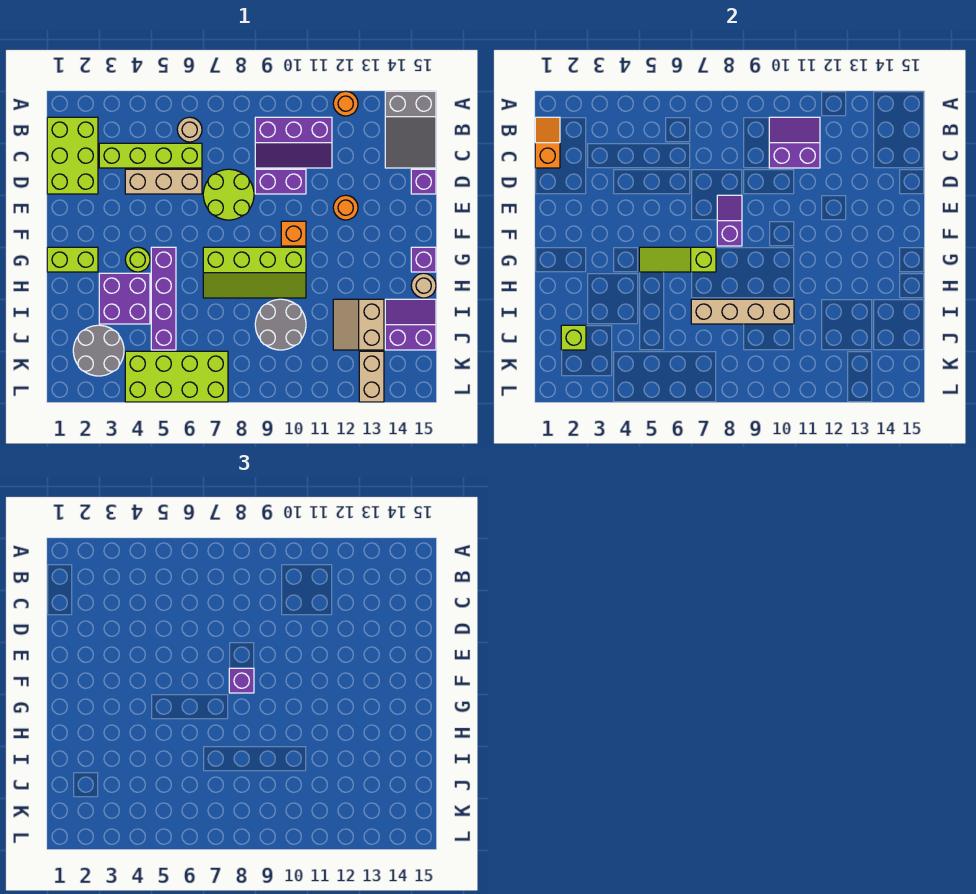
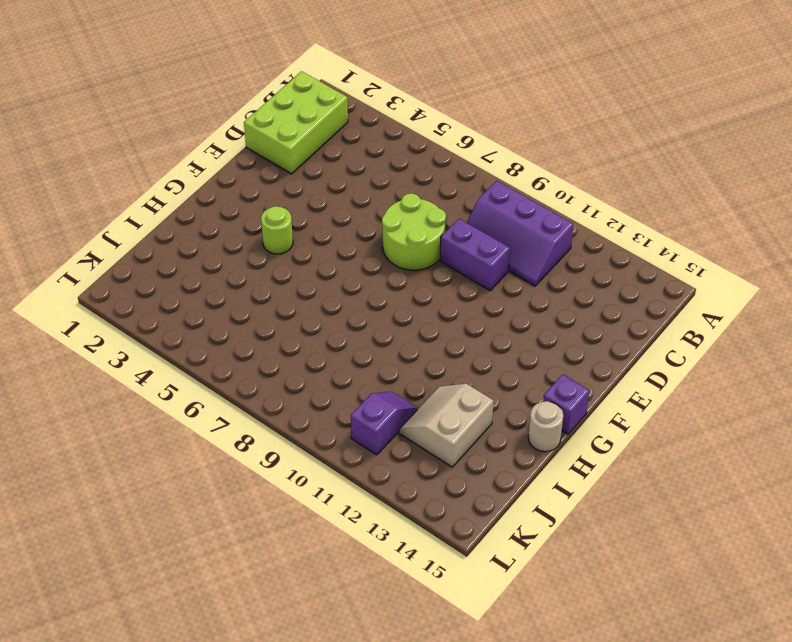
purple slope J11:K11 level 1 top K -> purple slope E8:F8 level 2 top F
none -> orange round brick A12 level 1
none -> grey slope A14:C15 level 1 top A
none -> tan round brick B6 level 1
none -> lime brick C3:C6 level 1

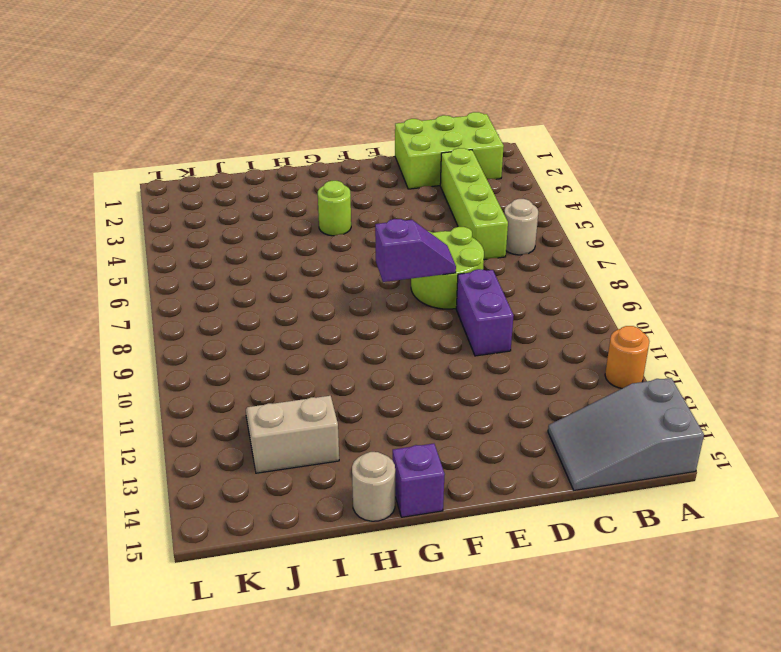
none -> purple slope B9:C11 level 1 top B
none -> tan brick D4:D6 level 1
none -> purple brick D15 level 1
none -> orange round brick E12 level 1

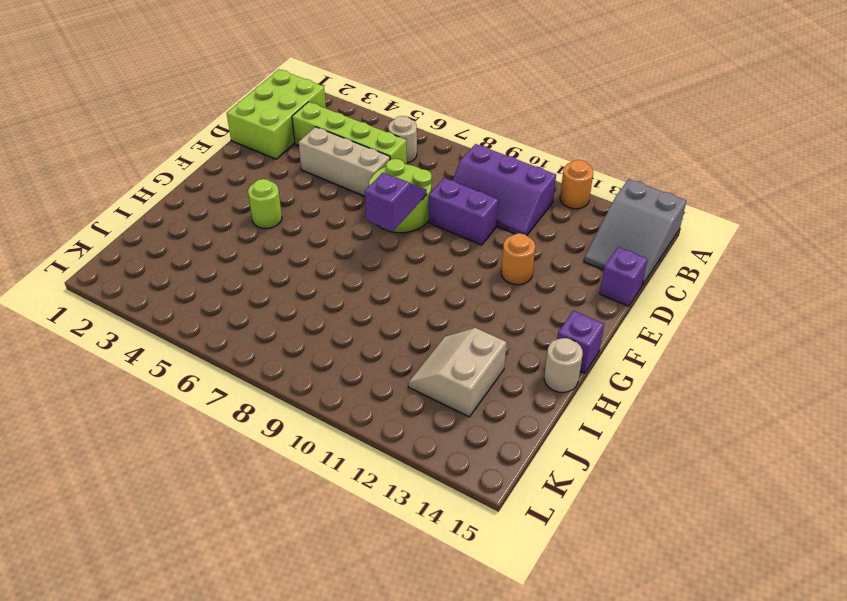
none -> orange brick F10 level 1
none -> lime brick G1:G2 level 1
none -> purple brick G5:J5 level 1
none -> lime slope G7:H10 level 1 top G

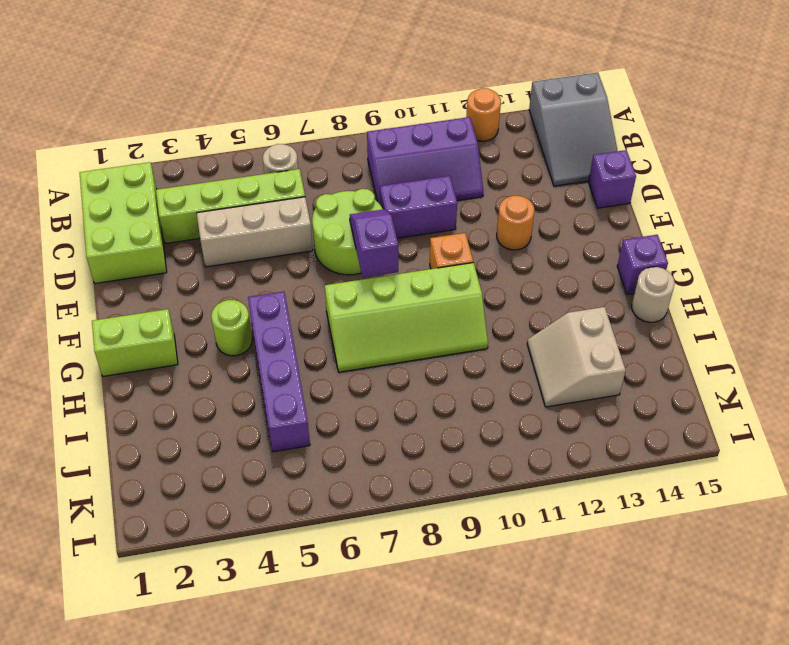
none -> purple brick H3:I4 level 1
none -> grey round brick I9:J10 level 1
none -> purple slope I14:J15 level 1 top J
none -> grey round brick J2:K3 level 1

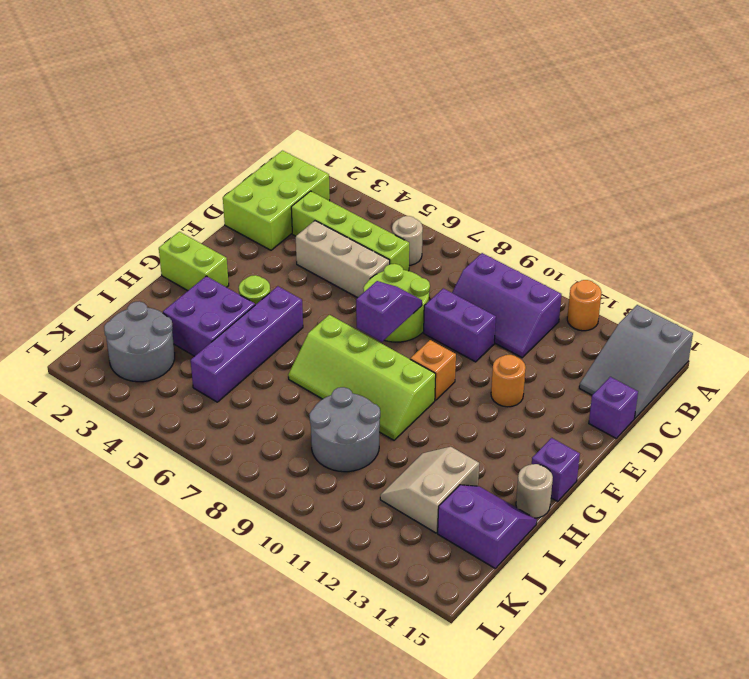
none -> lime brick K4:L7 level 1
none -> tan brick K13:L13 level 1
none -> orange slope B1:C1 level 2 top C
none -> purple slope B10:C11 level 2 top C

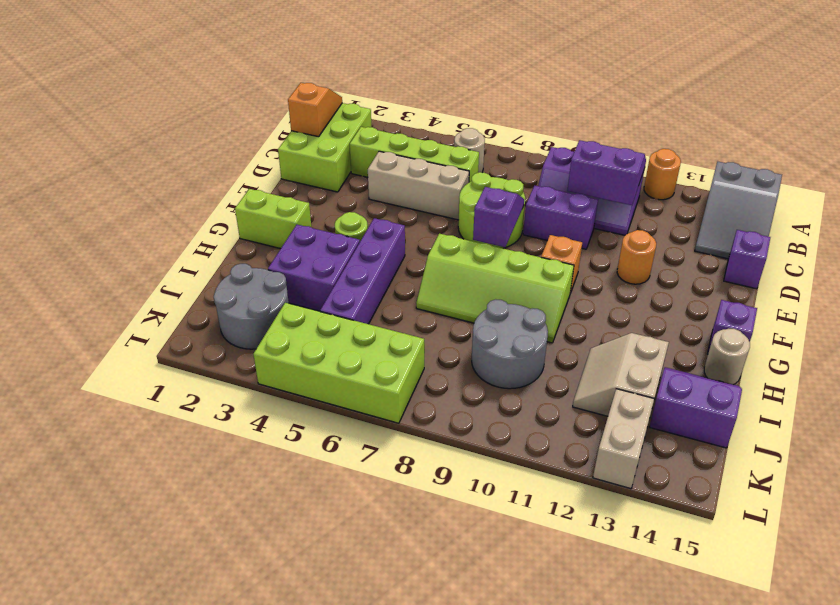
none -> lime slope G5:G7 level 2 top 7
none -> tan brick I7:I10 level 2
none -> lime brick J2 level 2
none -> purple brick F8 level 3

